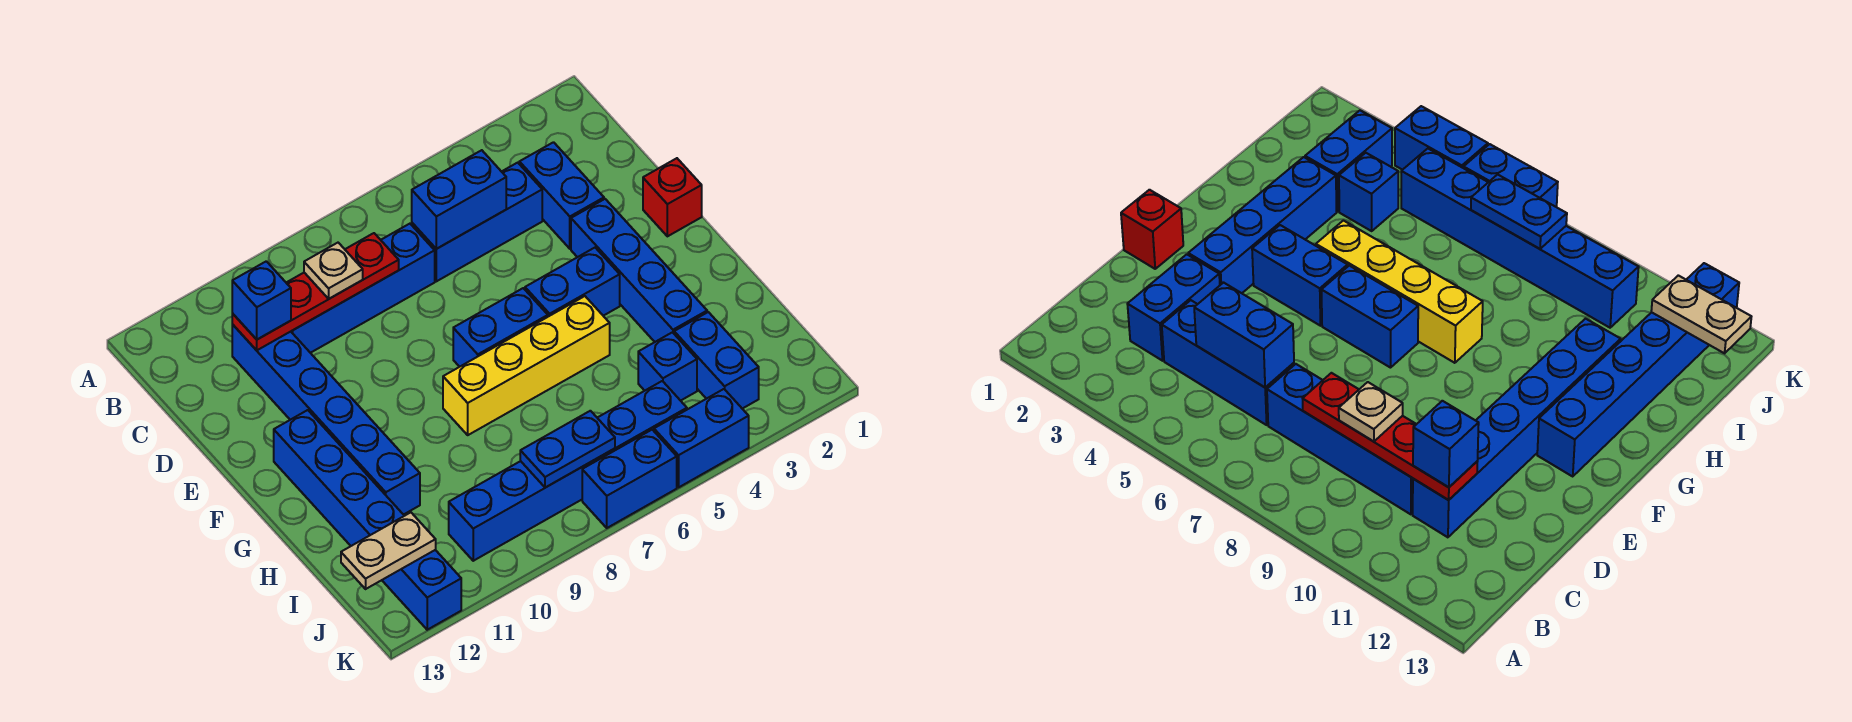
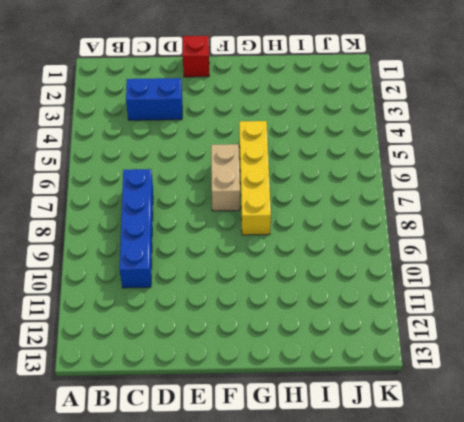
tan brick F6:F7 level 1 -> blue brick F6:F7 level 1
none -> blue brick C4:C6 level 1
none -> blue brick C11:H11 level 1
none -> blue brick E3:H3 level 1

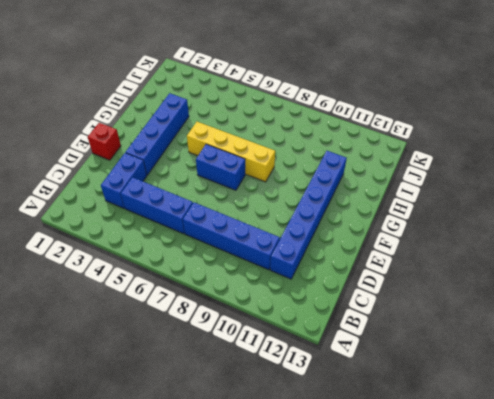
none -> blue brick F4:F5 level 1
none -> blue brick F12:K12 level 1
none -> blue brick I3:J3 level 1

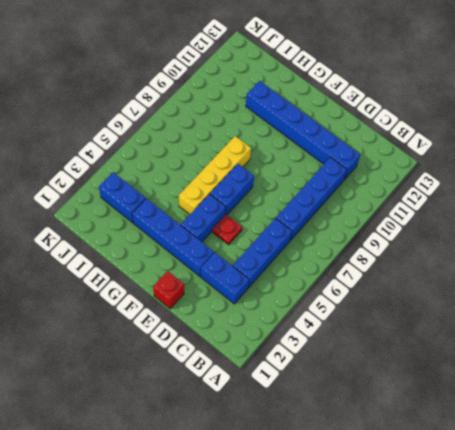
red plate E5 level 1 -> none
none -> blue brick F12:K12 level 1
none -> blue brick I4 level 1
none -> blue brick J5:J10 level 1

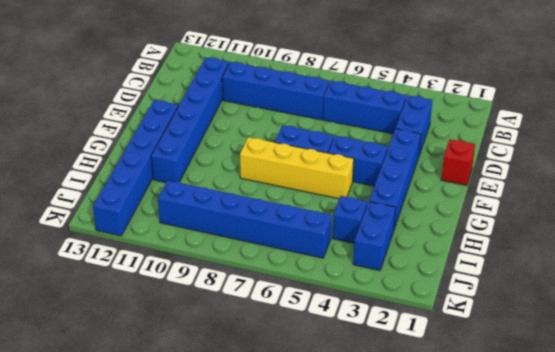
none -> blue brick K4:K5 level 1
none -> blue brick K6:K7 level 1
none -> blue brick C5:C6 level 2

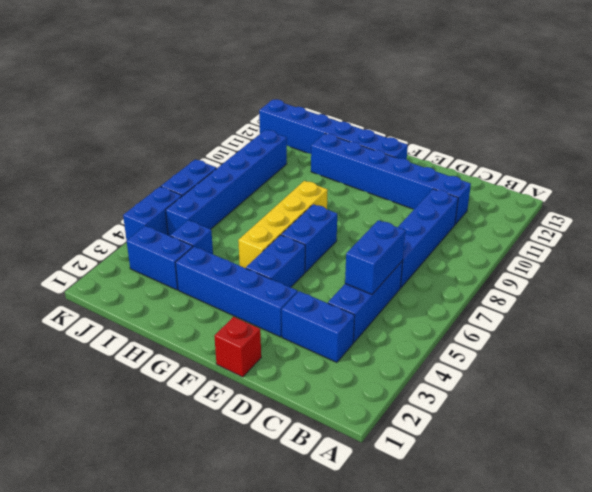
none -> red plate C8:C11 level 2
none -> blue plate J7:J8 level 2
none -> tan plate J12:J13 level 2

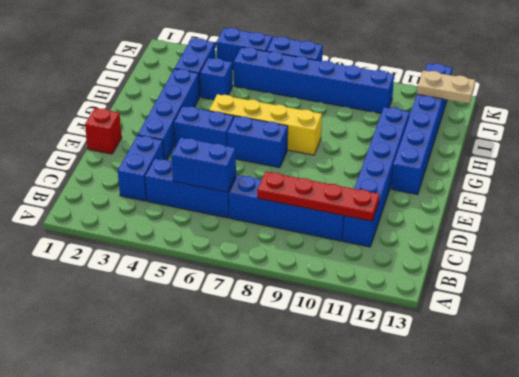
none -> blue plate J7:J8 level 2
none -> tan plate C9 level 3
none -> blue brick C11 level 3

